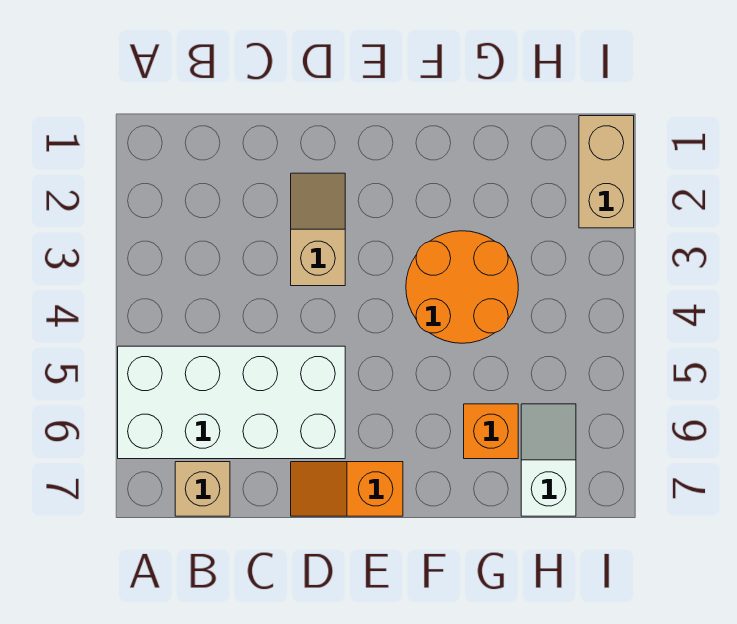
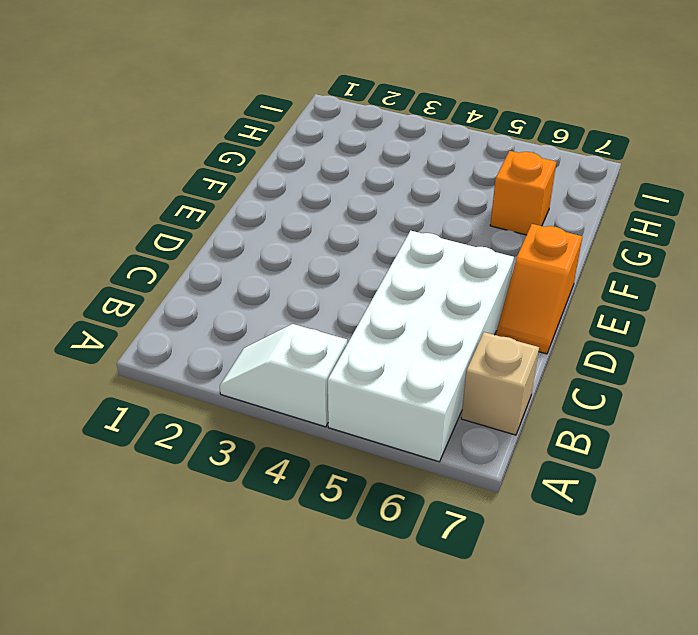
white slope A3:A4 level 1 top 4 -> white slope H6:H7 level 1 top 7
none -> tan slope D2:D3 level 1 top 3
none -> orange round brick F3:G4 level 1

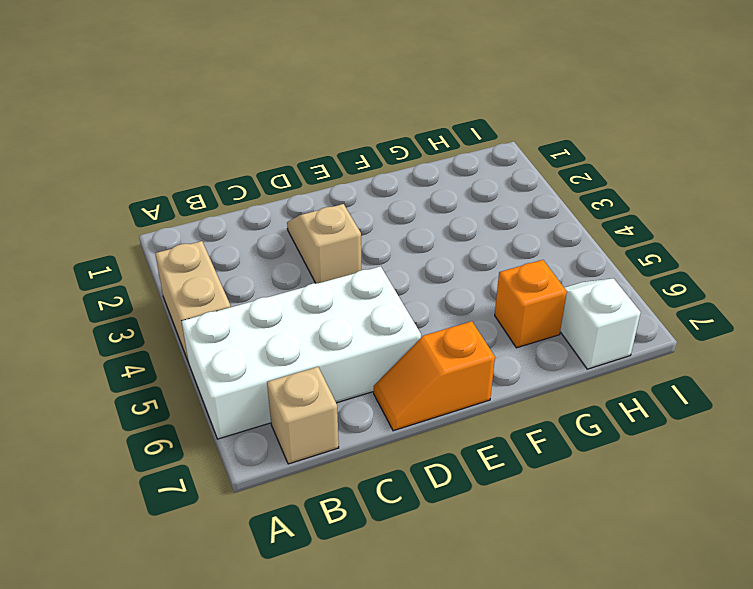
tan brick A3:A4 level 1 -> tan brick I1:I2 level 1
none -> orange round brick F3:G4 level 1

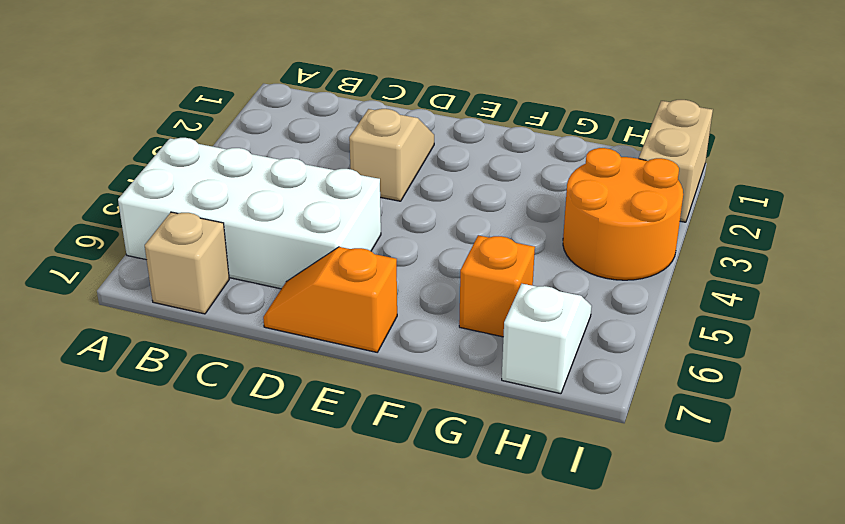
orange round brick H3:I4 level 1 -> orange round brick F3:G4 level 1

